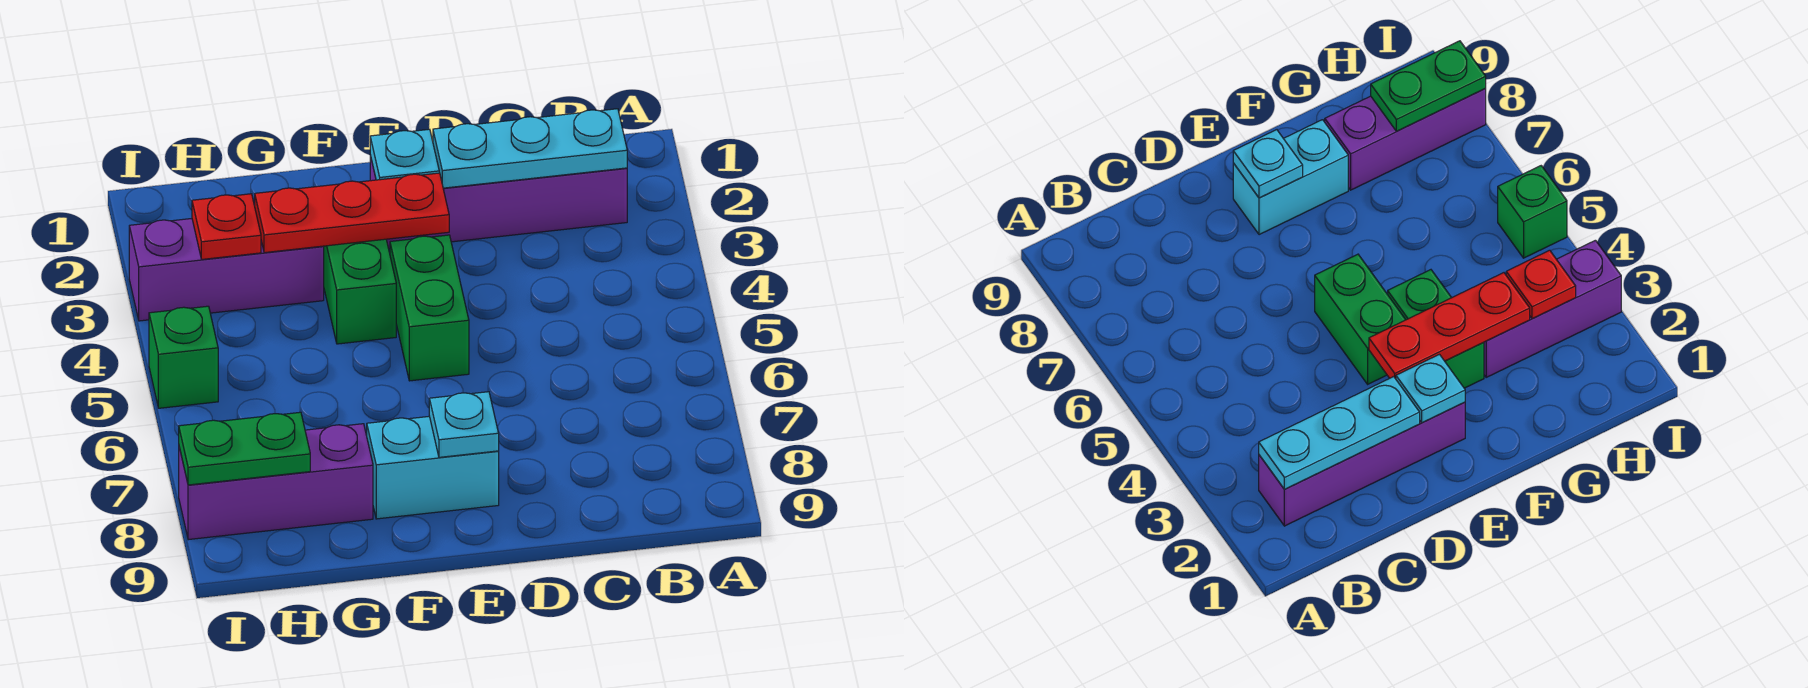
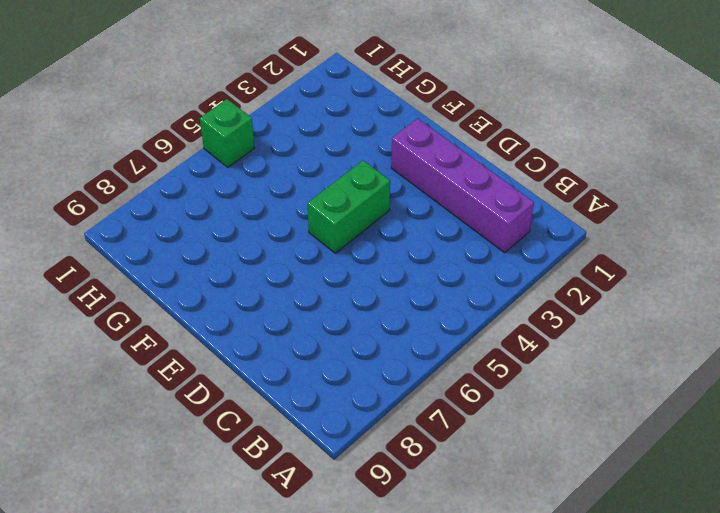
none -> cyan brick E8:F8 level 1
none -> green brick F3:F4 level 1
none -> purple brick G3:I3 level 1

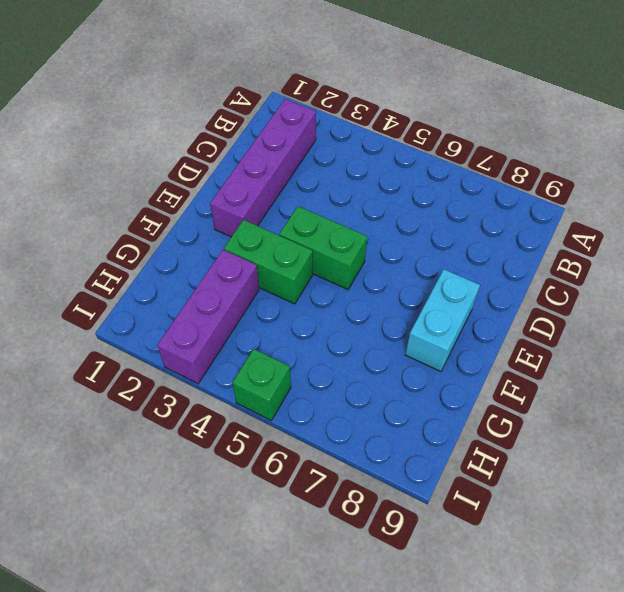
none -> purple brick G8:I8 level 1
none -> cyan plate B2:D2 level 2
none -> cyan plate E2 level 2

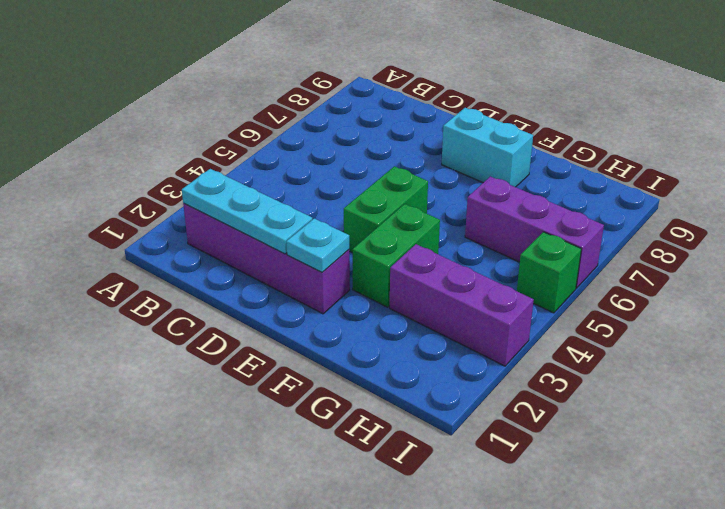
purple brick G6:I6 level 1 -> purple brick G8:I8 level 1
none -> red plate E3:G3 level 2
none -> cyan plate E8 level 2
none -> red plate H3 level 2

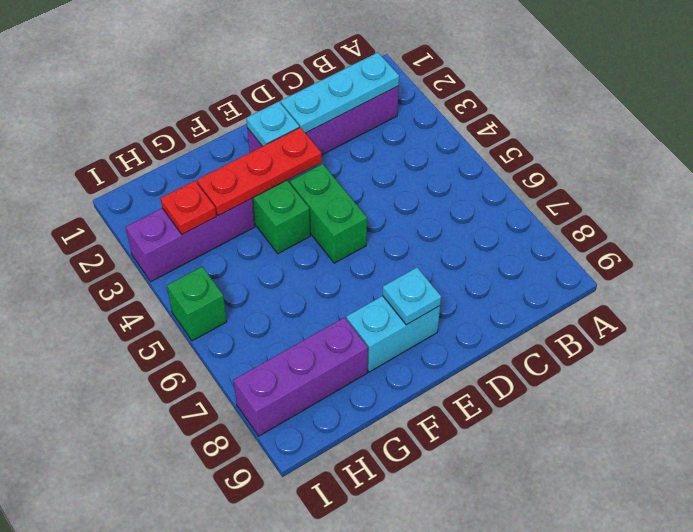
none -> green plate H8:I8 level 2

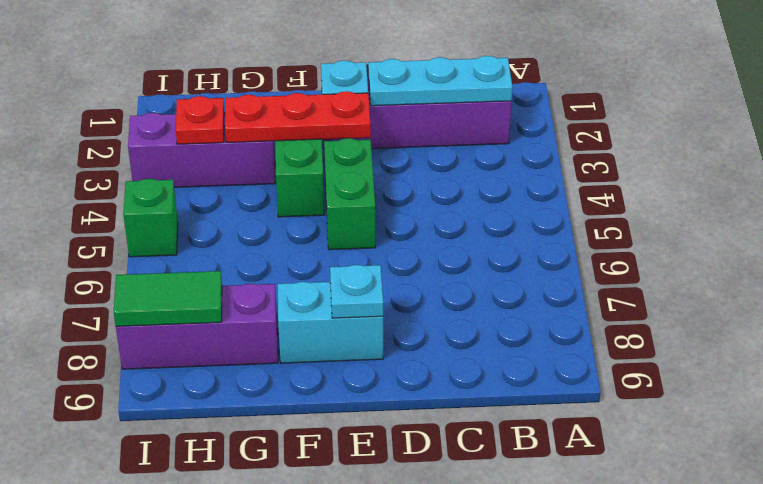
green tile H8:I8 level 2 -> green plate H8:I8 level 2

